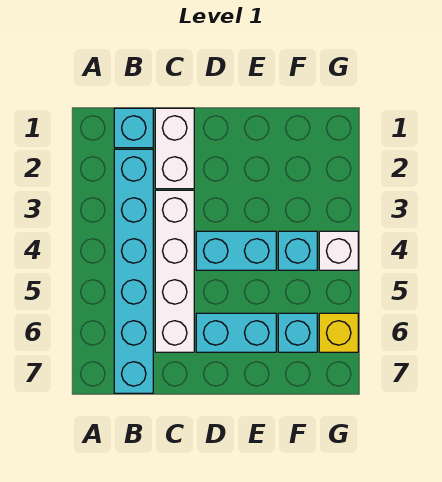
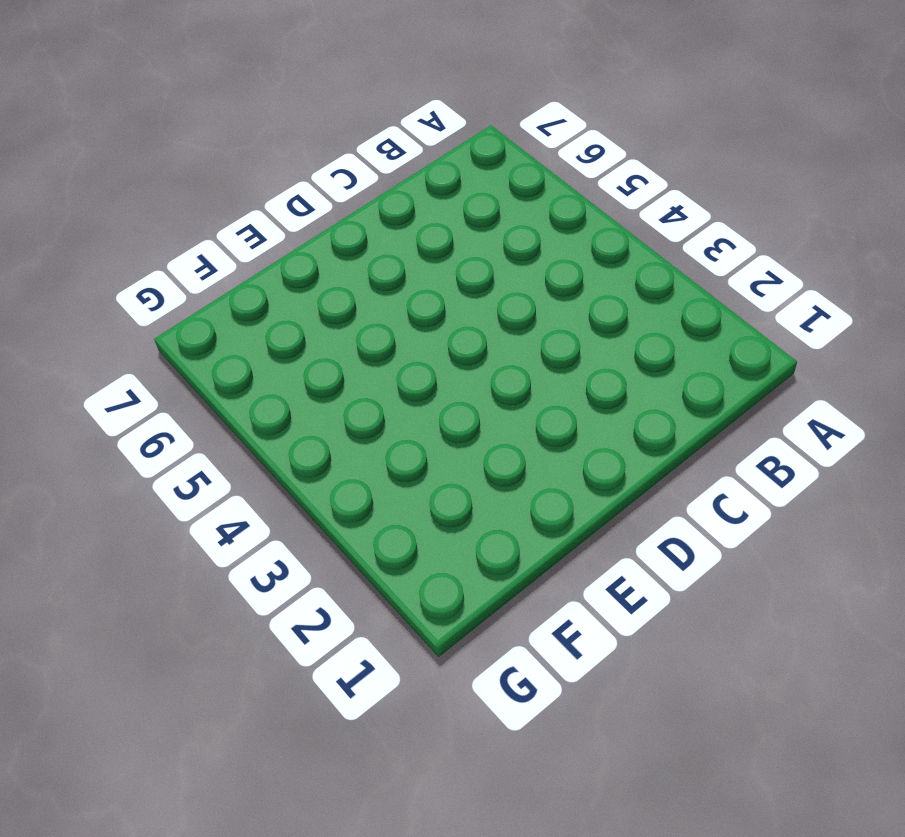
none -> cyan brick B1 level 1
none -> cyan brick B2:B7 level 1

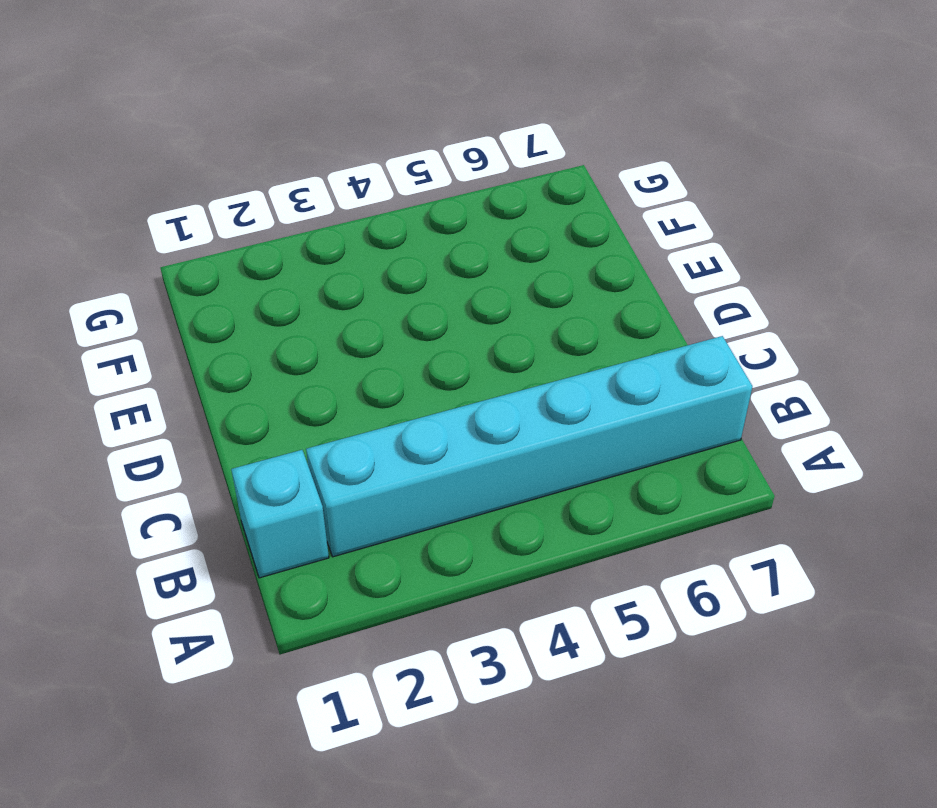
none -> white brick C1:C2 level 1
none -> white brick C3:C6 level 1

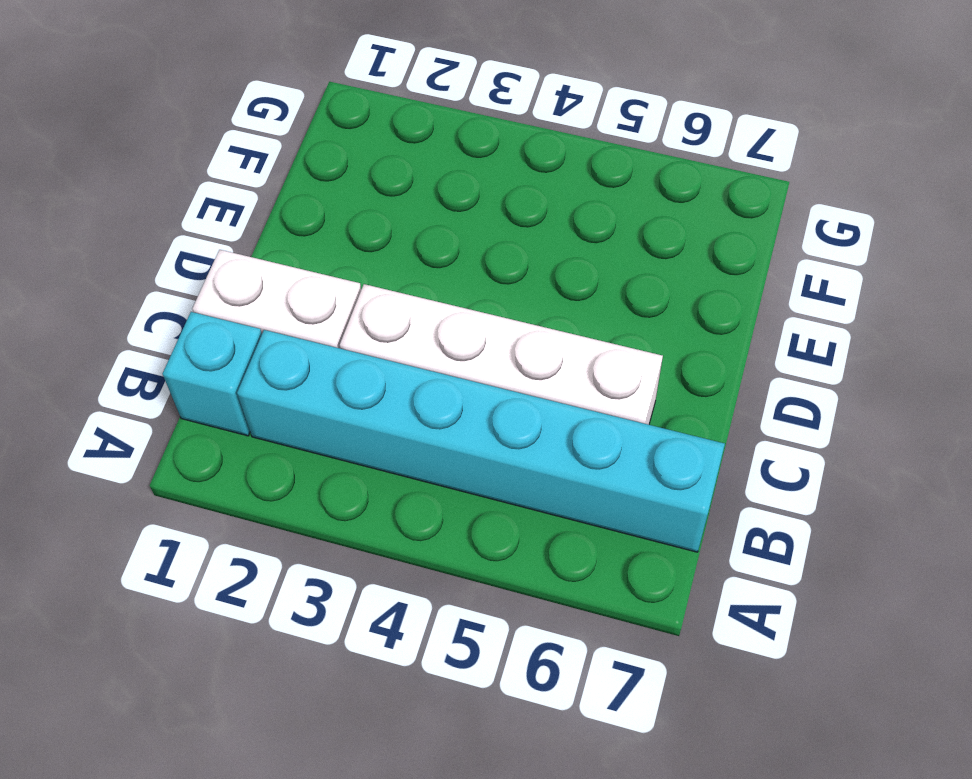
none -> cyan brick D4:E4 level 1
none -> cyan brick D6:E6 level 1

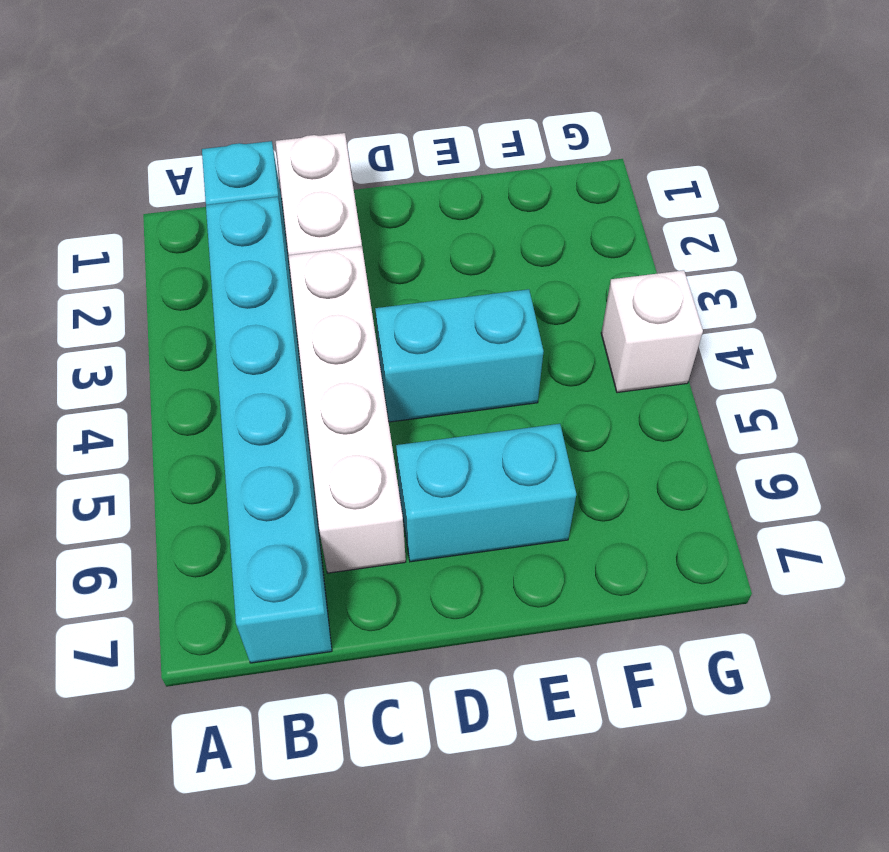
none -> cyan brick F4 level 1
none -> cyan brick F6 level 1

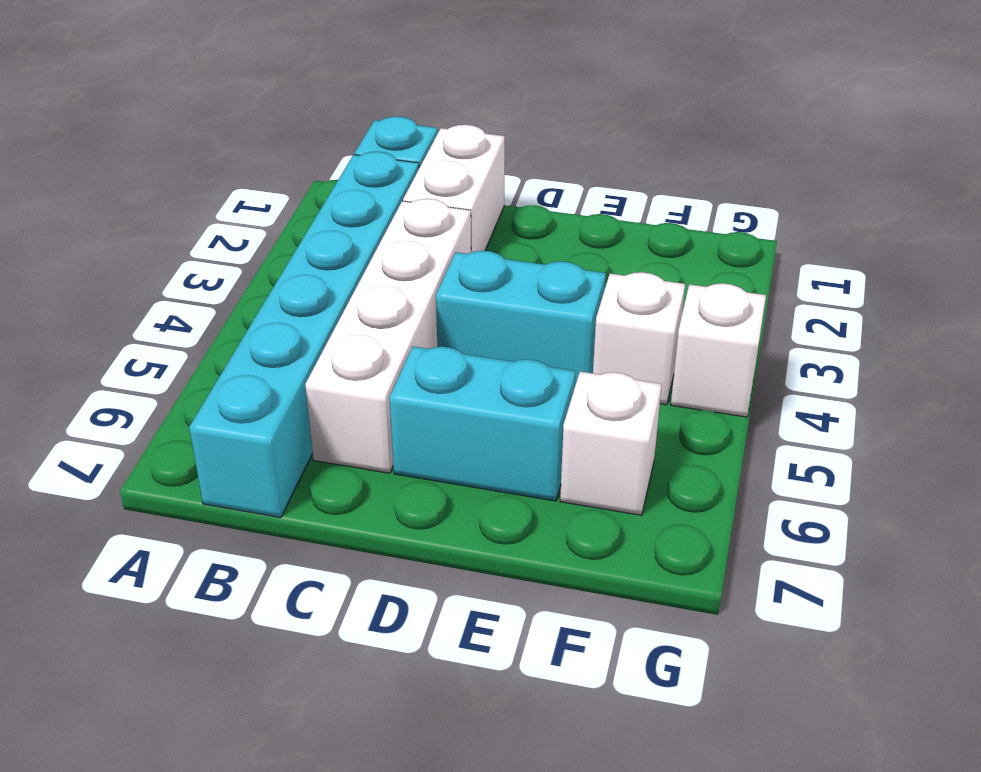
white brick F4 level 1 -> cyan brick F4 level 1
white brick F6 level 1 -> cyan brick F6 level 1
none -> yellow brick G6 level 1

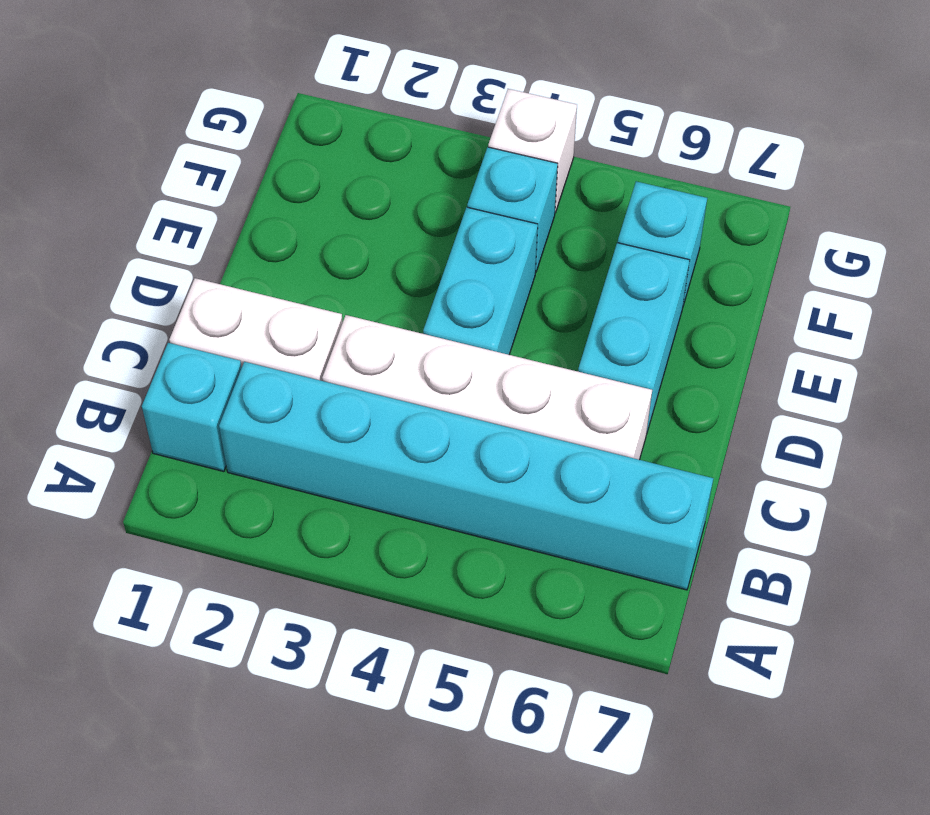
none -> yellow brick G6 level 1

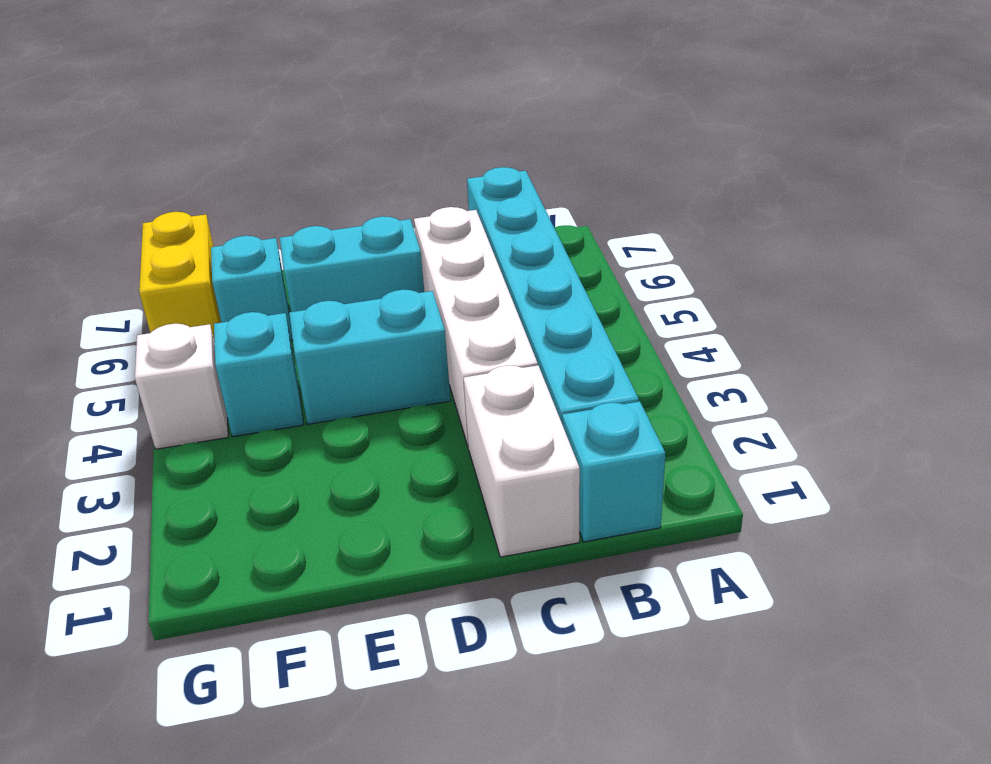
yellow brick G6:G7 level 1 -> yellow brick G6 level 1

